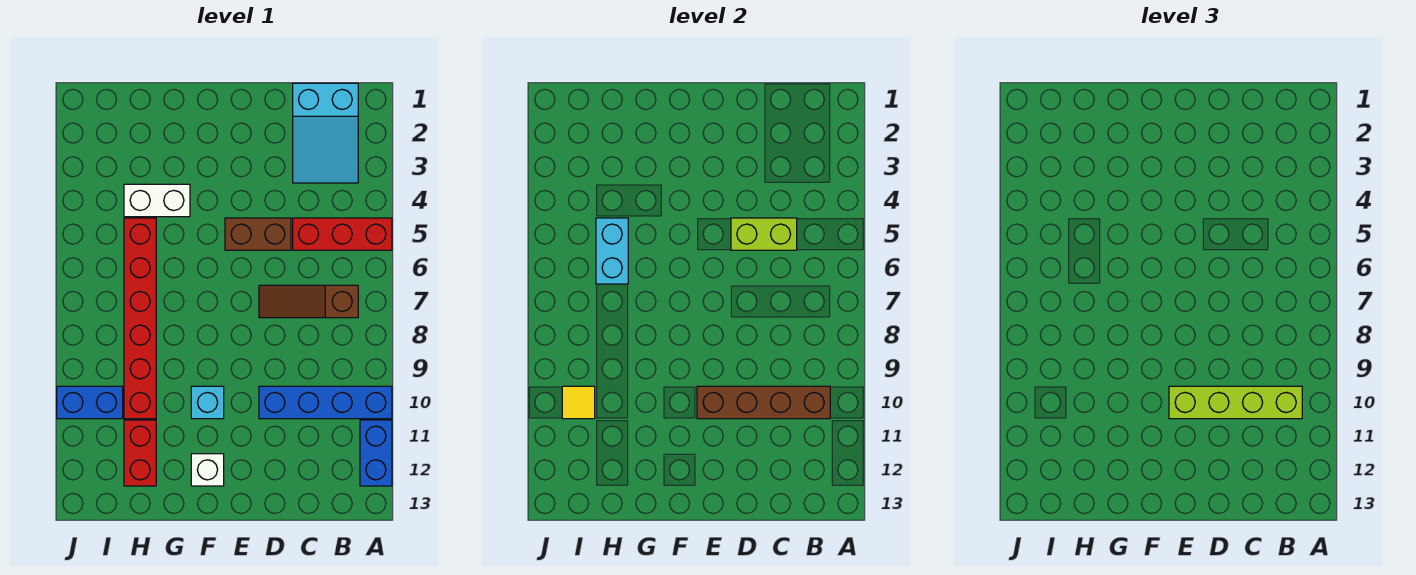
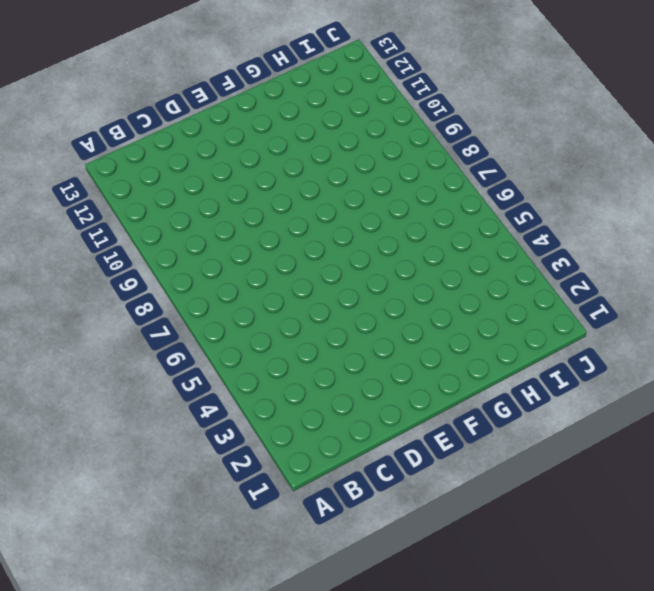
none -> red brick A5:C5 level 1
none -> blue brick A10:D10 level 1
none -> blue brick A11:A12 level 1

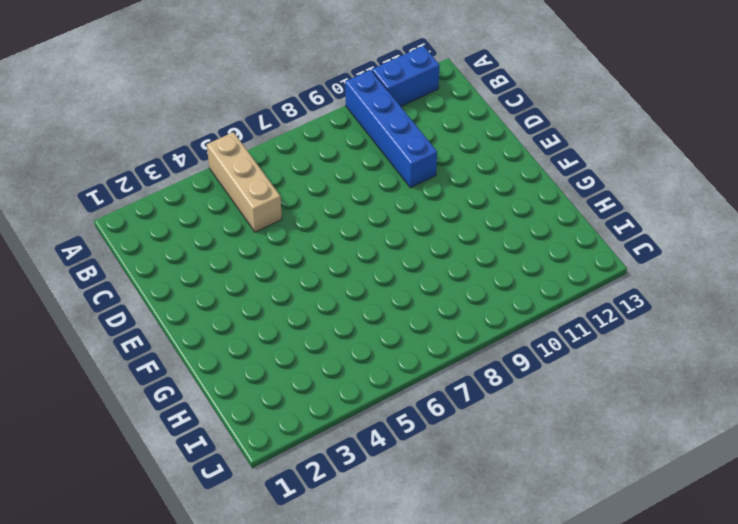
tan brick A5:C5 level 1 -> red brick A5:C5 level 1
none -> cyan slope B1:C3 level 1 top 1
none -> brown slope B7:D7 level 1 top B
none -> brown brick D5:E5 level 1

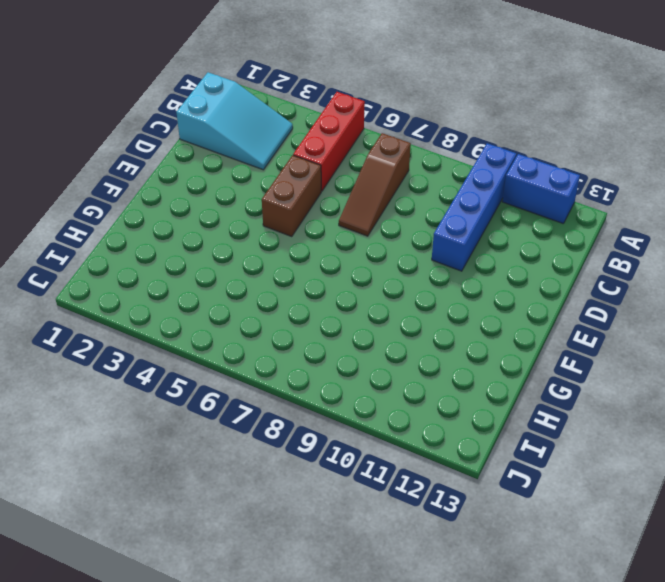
none -> cyan brick F10 level 1
none -> white brick F12 level 1
none -> white brick G4:H4 level 1

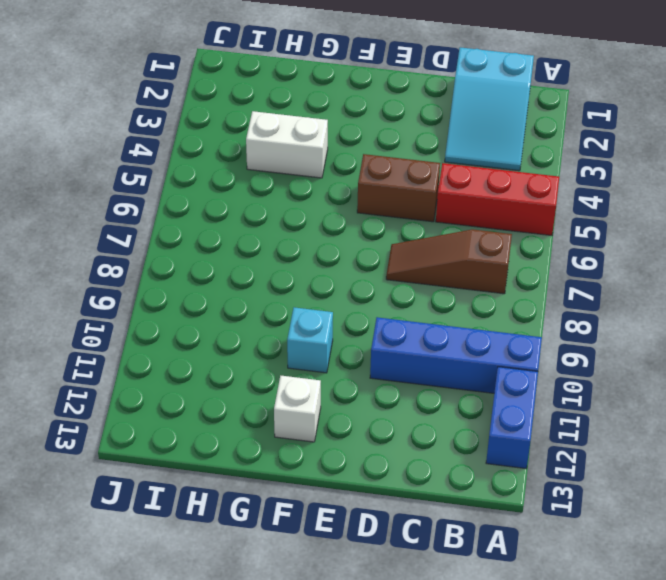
none -> red brick H5:H10 level 1
none -> red brick H11:H12 level 1
none -> blue brick I10:J10 level 1

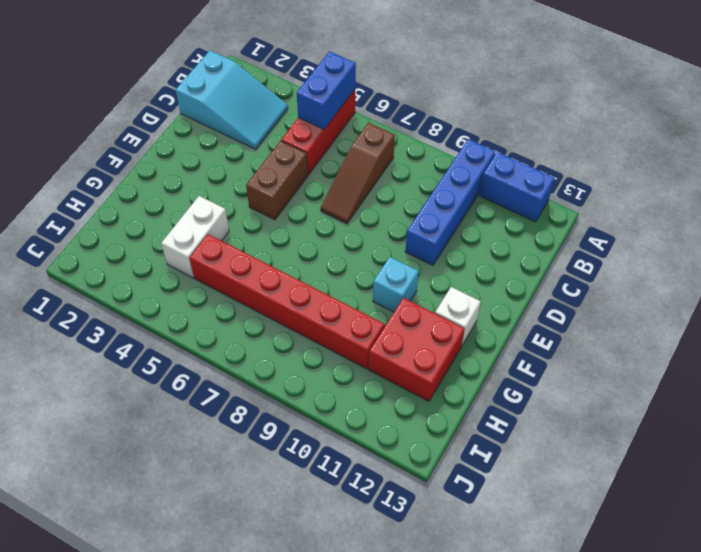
blue brick A5:B5 level 2 -> blue brick I10:J10 level 1
red brick G11:H12 level 1 -> red brick H11:H12 level 1
none -> brown brick B10:E10 level 2
none -> lime brick C5:D5 level 2
none -> cyan brick H5:H6 level 2

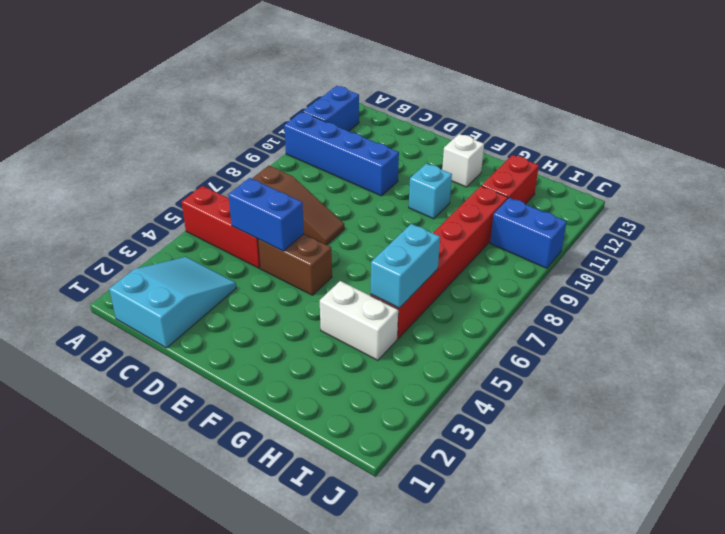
blue brick C5:D5 level 2 -> lime brick C5:D5 level 2
none -> brown brick B10:E10 level 2
none -> yellow tile I10 level 2
none -> lime brick B10:E10 level 3

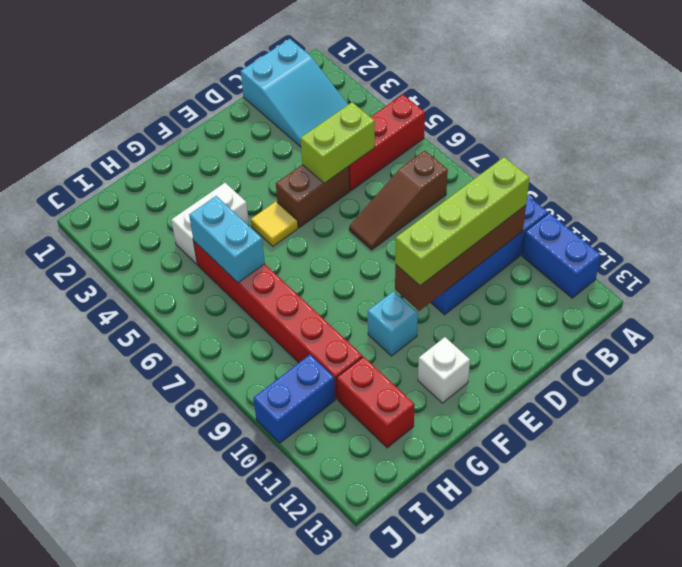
yellow tile F5 level 1 -> yellow tile I10 level 2

